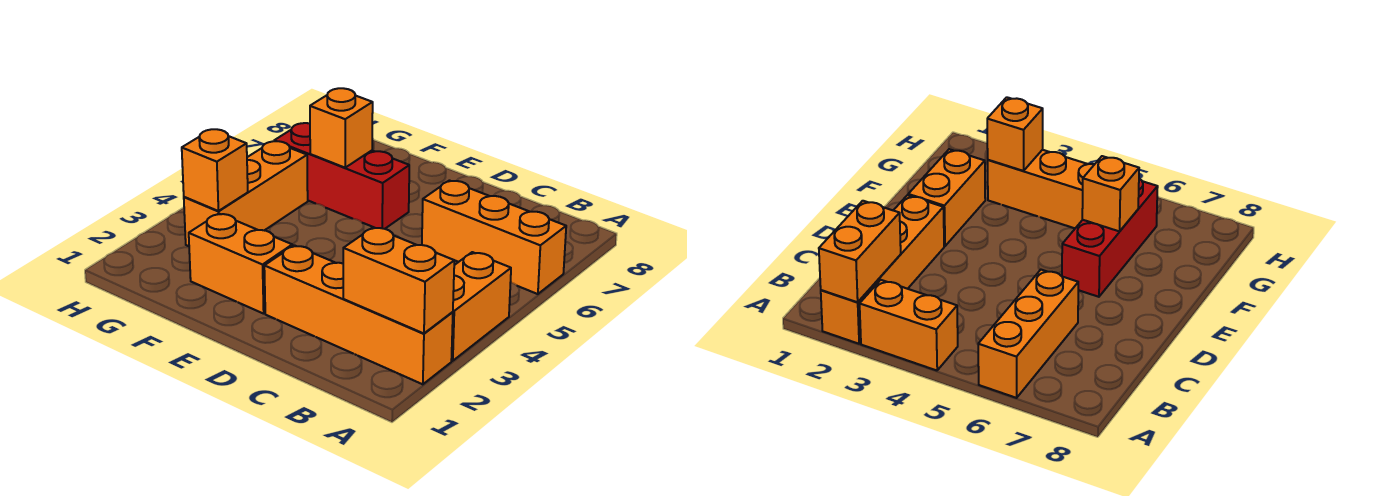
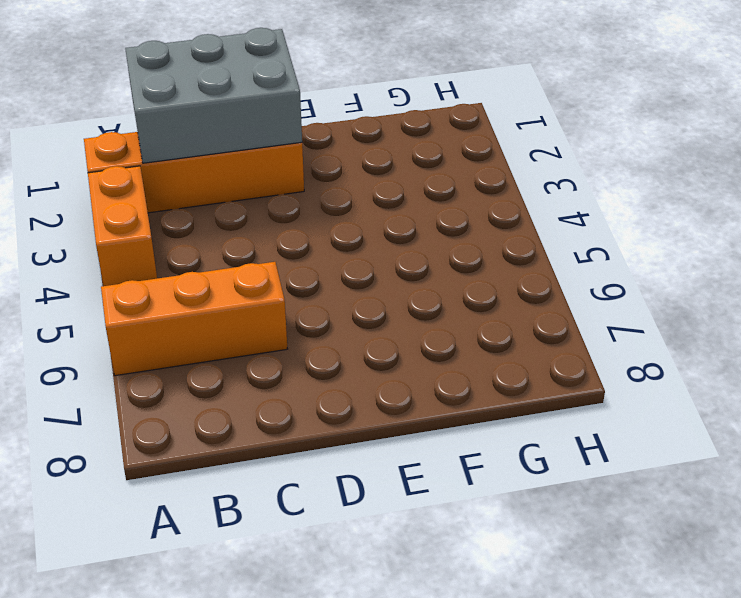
grey brick B1:D2 level 2 -> orange brick A2:B2 level 2
none -> orange brick E2:F2 level 1
none -> red brick E6:G6 level 1

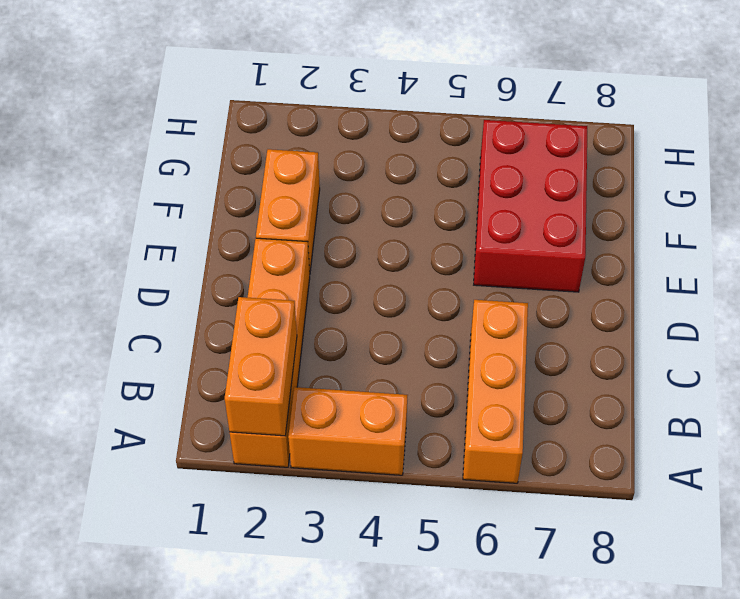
red brick E6:G7 level 1 -> red brick E6:G6 level 1
none -> orange brick G3:G5 level 1
none -> orange brick F6 level 2

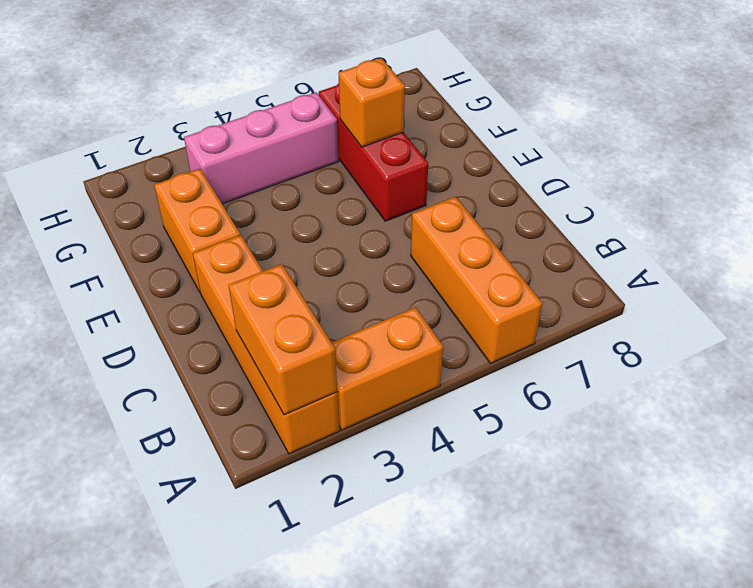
pink brick G3:G5 level 1 -> orange brick G3:G5 level 1
none -> orange brick G3 level 2

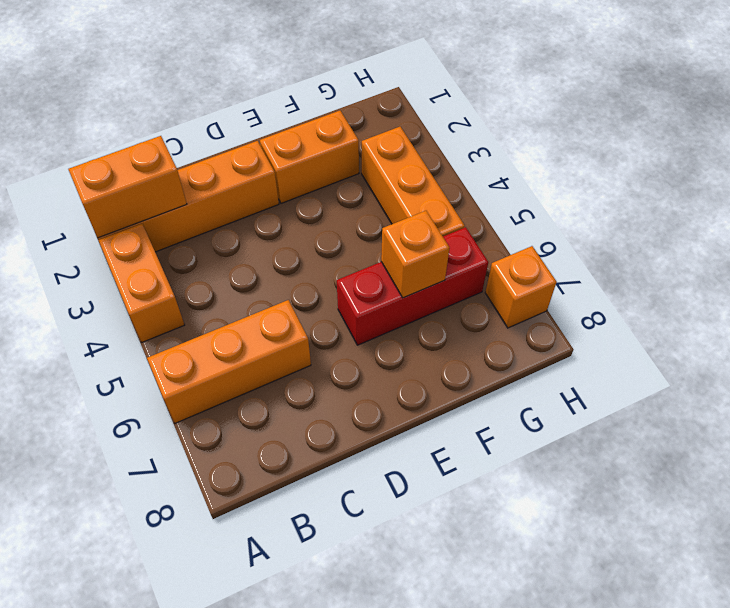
orange brick H7 level 1 -> orange brick G3 level 2

